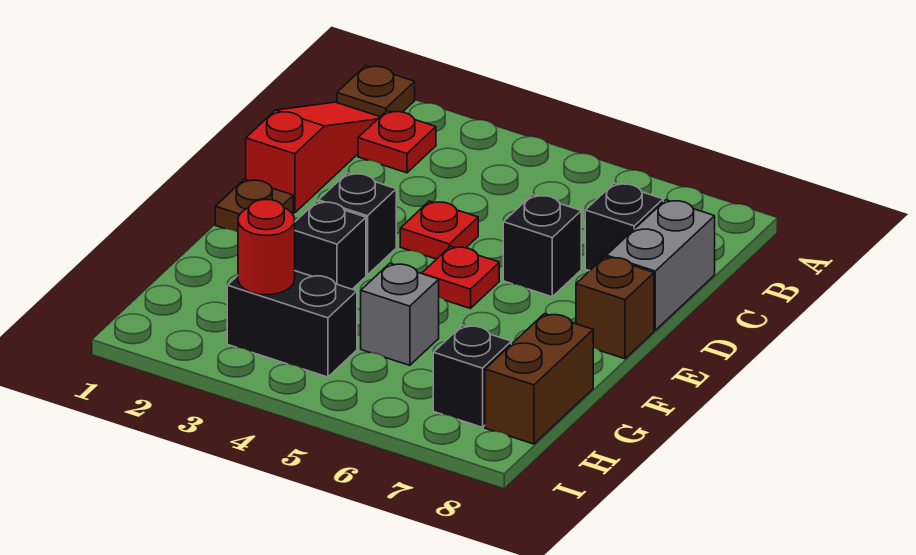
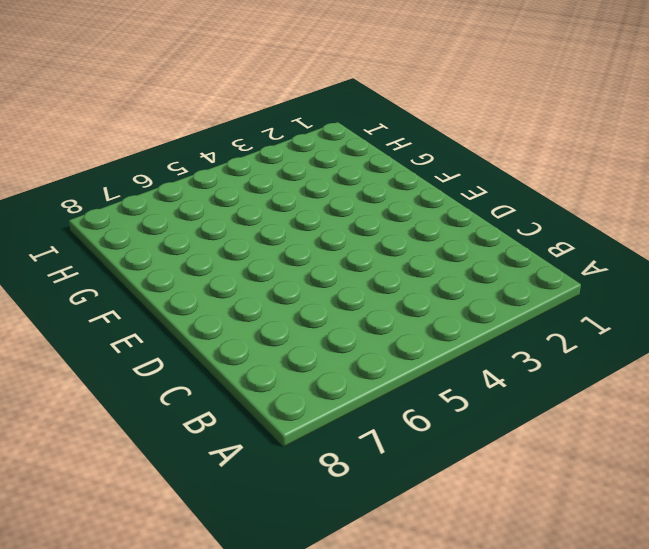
none -> brown plate A1 level 1
none -> red slope B1:D1 level 1 top D
none -> red plate B2 level 1

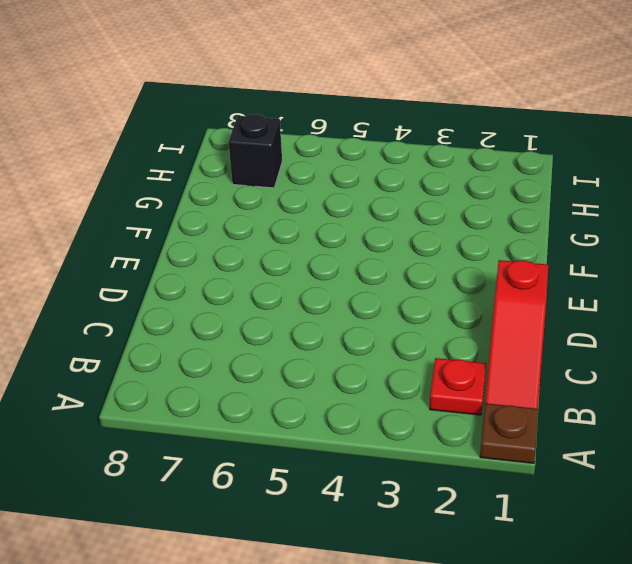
none -> black brick C7 level 1
none -> grey brick C8:D8 level 1
none -> red plate D4 level 1

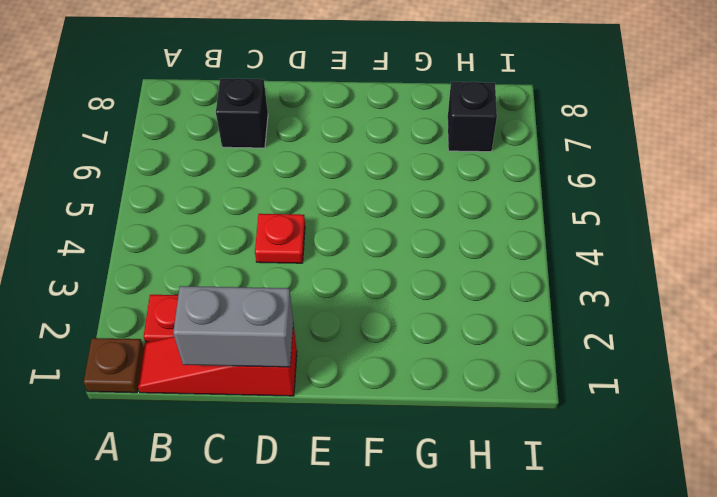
grey brick C1:D1 level 2 -> grey brick C8:D8 level 1
none -> black brick D6 level 1
none -> brown plate E1 level 1
none -> black brick E3 level 1

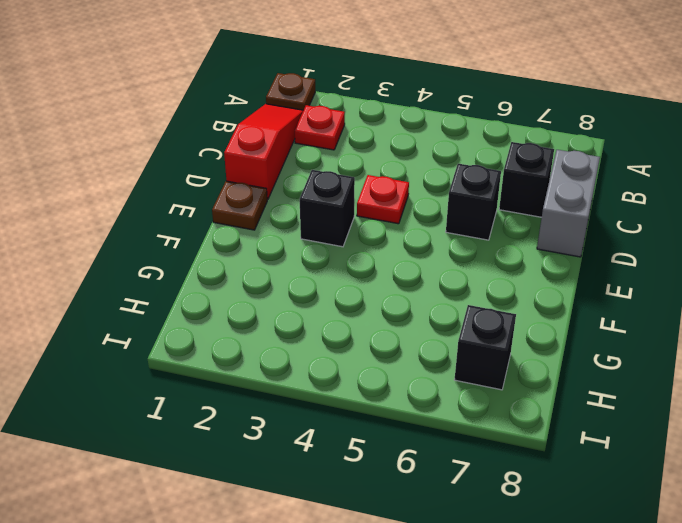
none -> red plate E5 level 1
none -> brown brick E8 level 1
none -> black brick F3 level 1

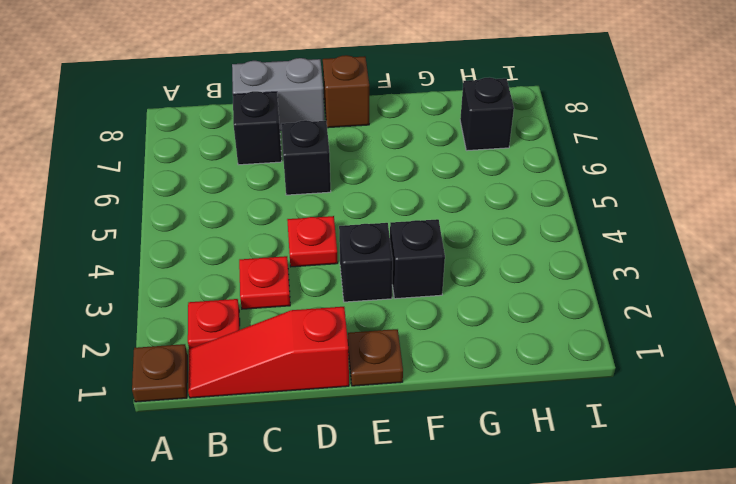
red plate C3 level 1 -> red plate E5 level 1
none -> grey brick G5 level 1
none -> brown brick G8:H8 level 1
none -> black brick H3:H4 level 1

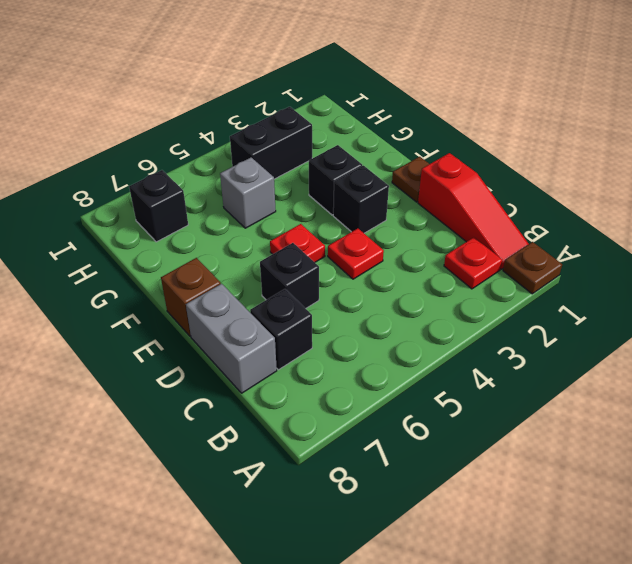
none -> brown brick G8:H8 level 1
none -> red round brick H3 level 2

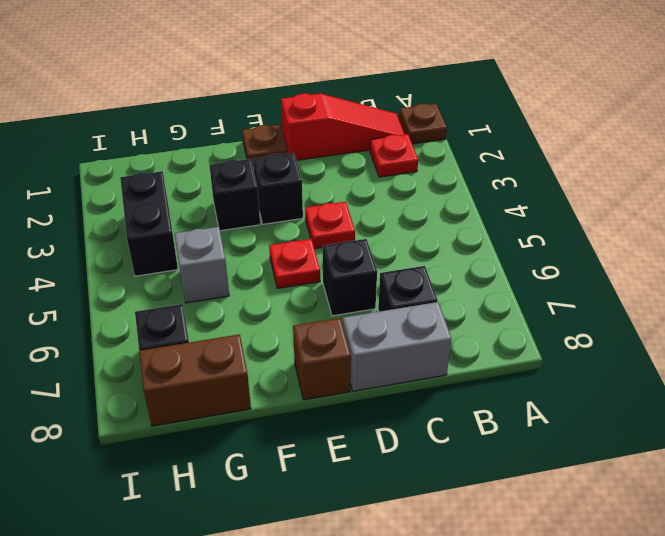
none -> red round brick H3 level 2

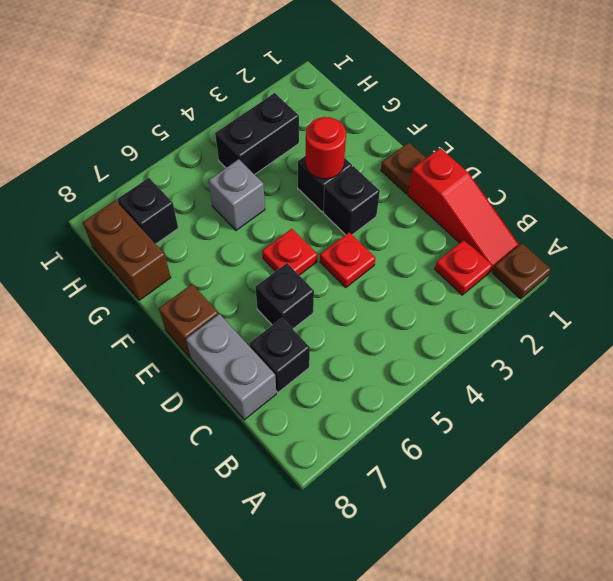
red round brick F3 level 2 -> red round brick H3 level 2

